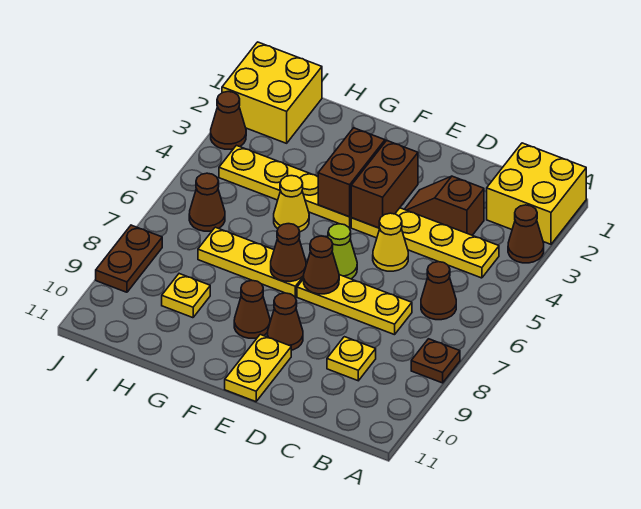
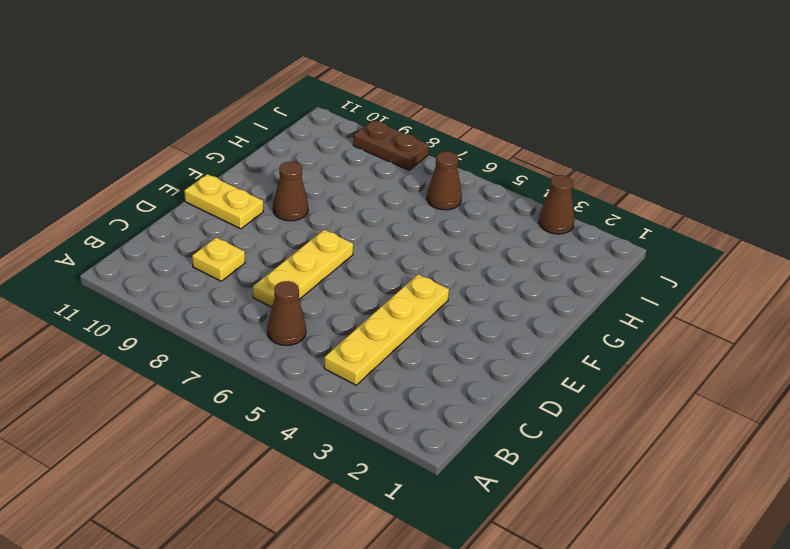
none -> yellow brick A1:B2 level 1
none -> brown cone A3 level 1
none -> brown plate A8 level 1

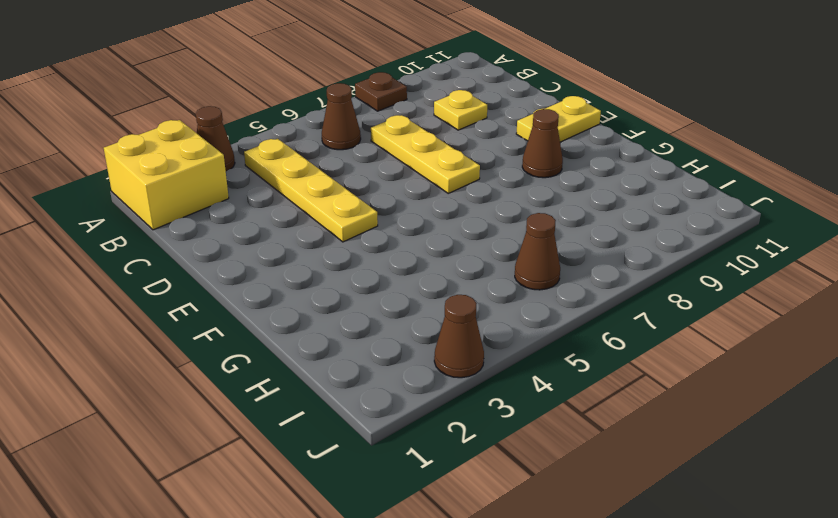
none -> brown slope C3:D3 level 1 top C
none -> yellow cone D5 level 1
none -> lime cone E6 level 1

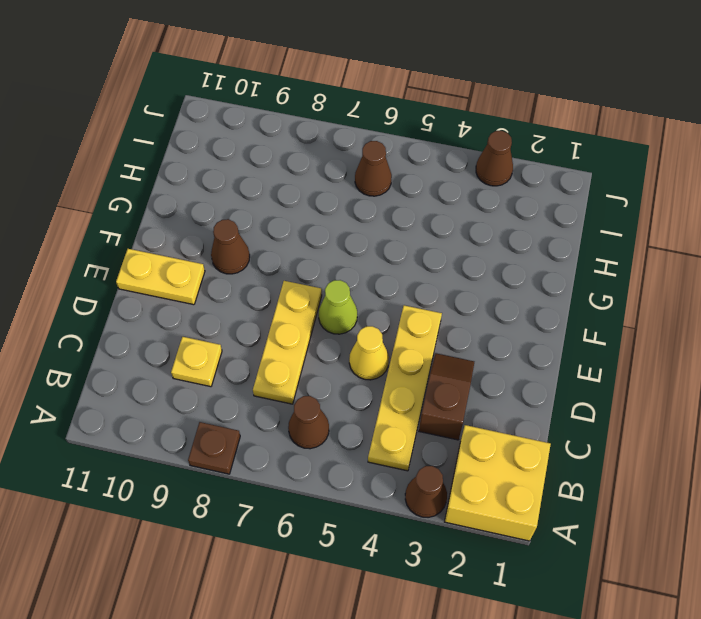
none -> brown cone E9 level 1
none -> yellow plate F4:I4 level 1
none -> yellow plate F7:H7 level 1

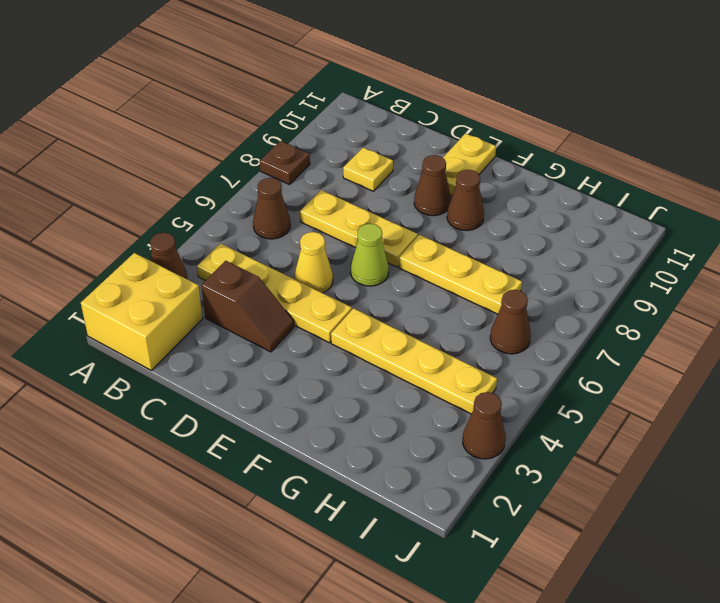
none -> yellow cone G5 level 1
none -> yellow plate H9 level 1
none -> yellow brick I1:J2 level 1

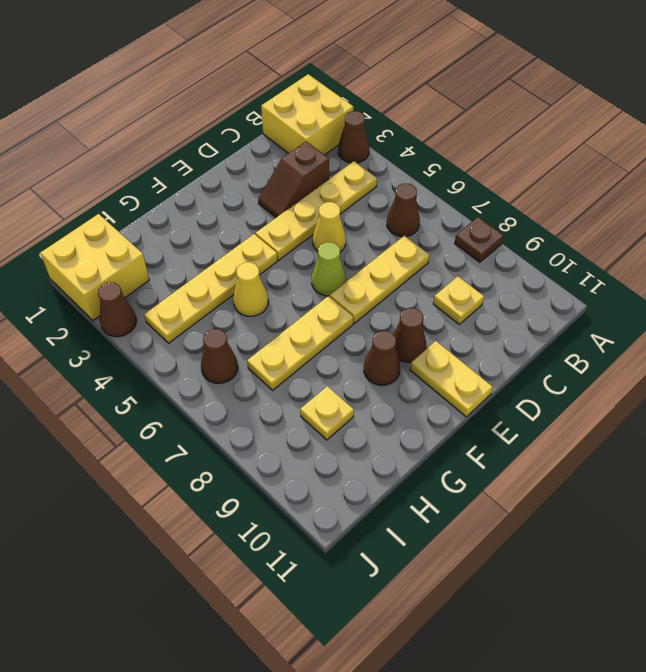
none -> brown plate J8:J9 level 1
none -> brown brick E3:E4 level 2
none -> brown cone E7 level 2

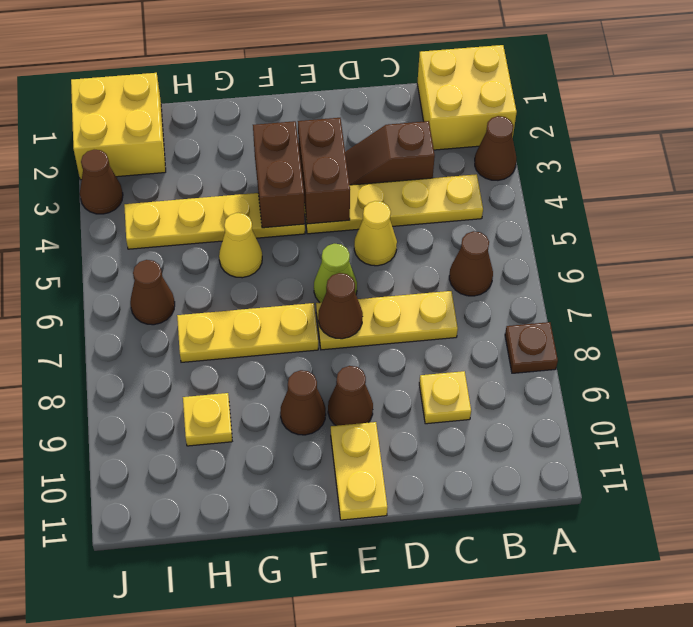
none -> brown plate J8:J9 level 1
none -> brown cone F7 level 2

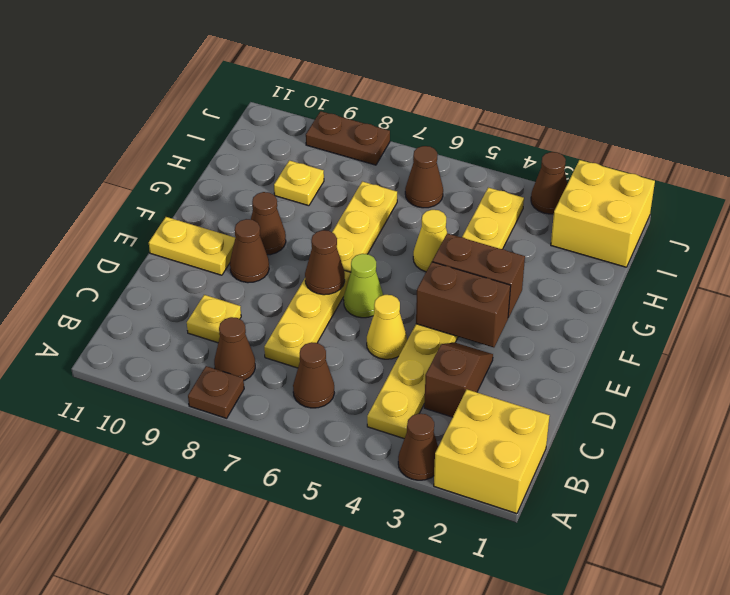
brown cone B8 level 1 -> brown cone F7 level 2

